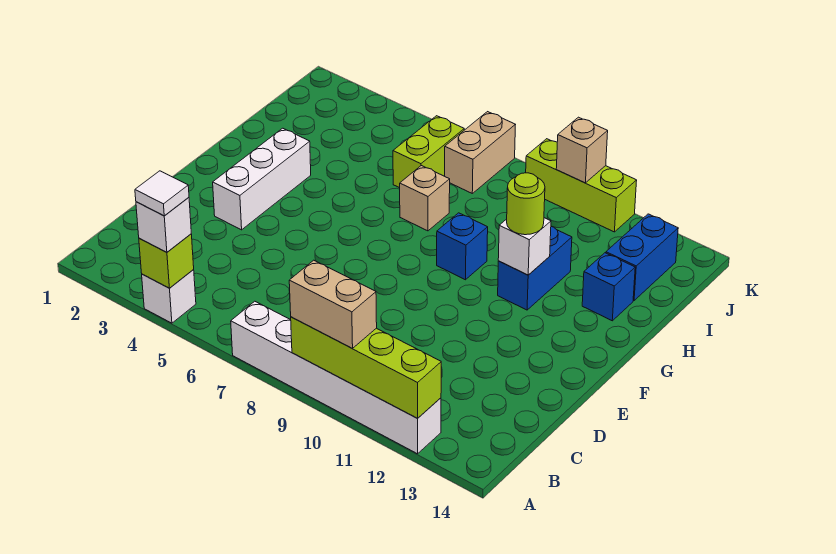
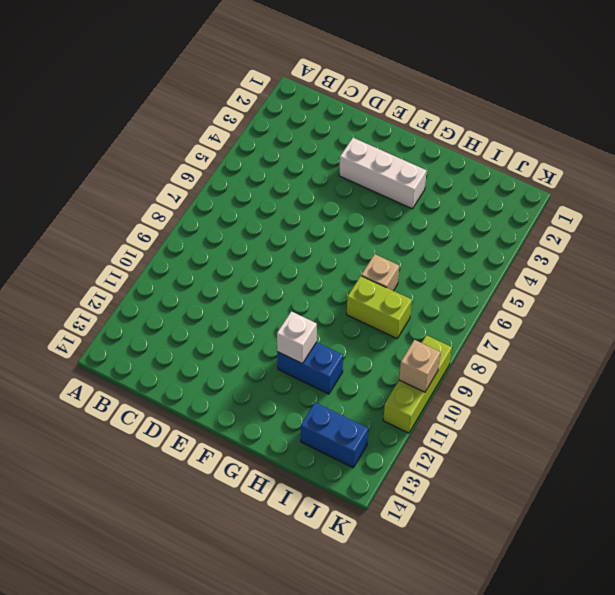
lime brick H8:I8 level 1 -> lime brick I6:J6 level 1
none -> white brick A4 level 1
none -> white brick A7:A12 level 1
none -> blue brick G9 level 1

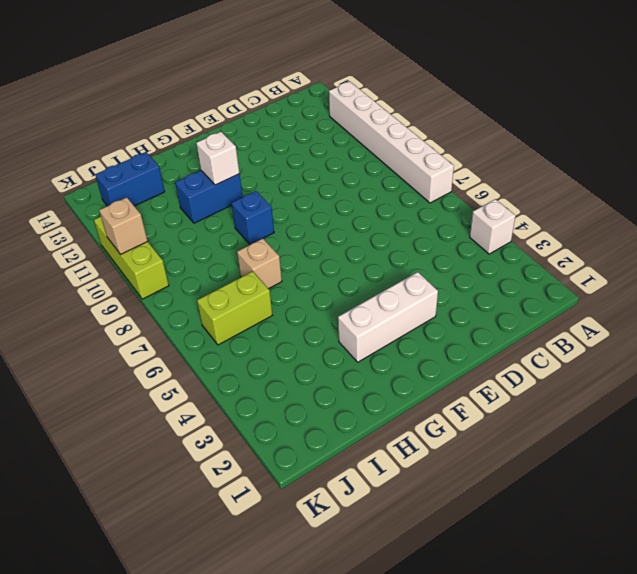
none -> blue brick H13 level 1
none -> tan brick J7:K7 level 1
none -> lime brick A4 level 2

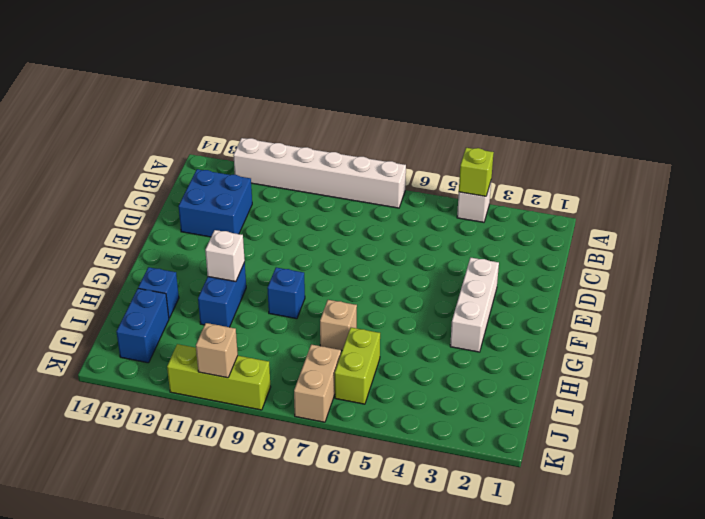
blue brick C12:D13 level 1 -> none
none -> lime brick A9:A12 level 2
none -> white brick A4 level 3
none -> tan brick A9:A10 level 3

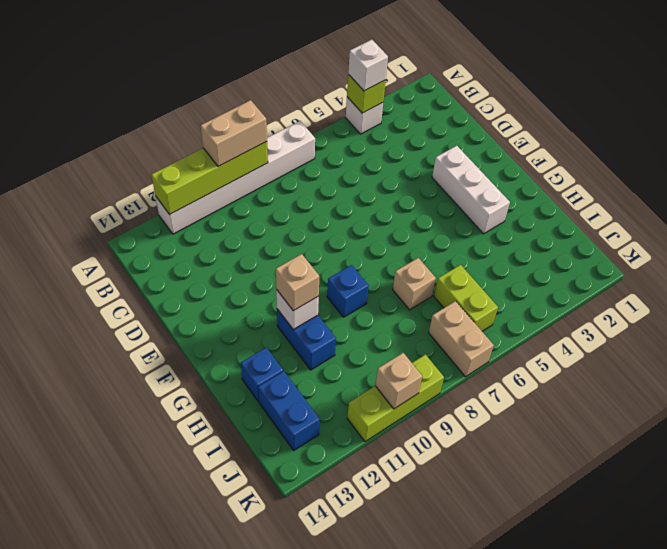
tan brick G11 level 3 -> lime round brick G11 level 3
none -> white tile A4 level 4

